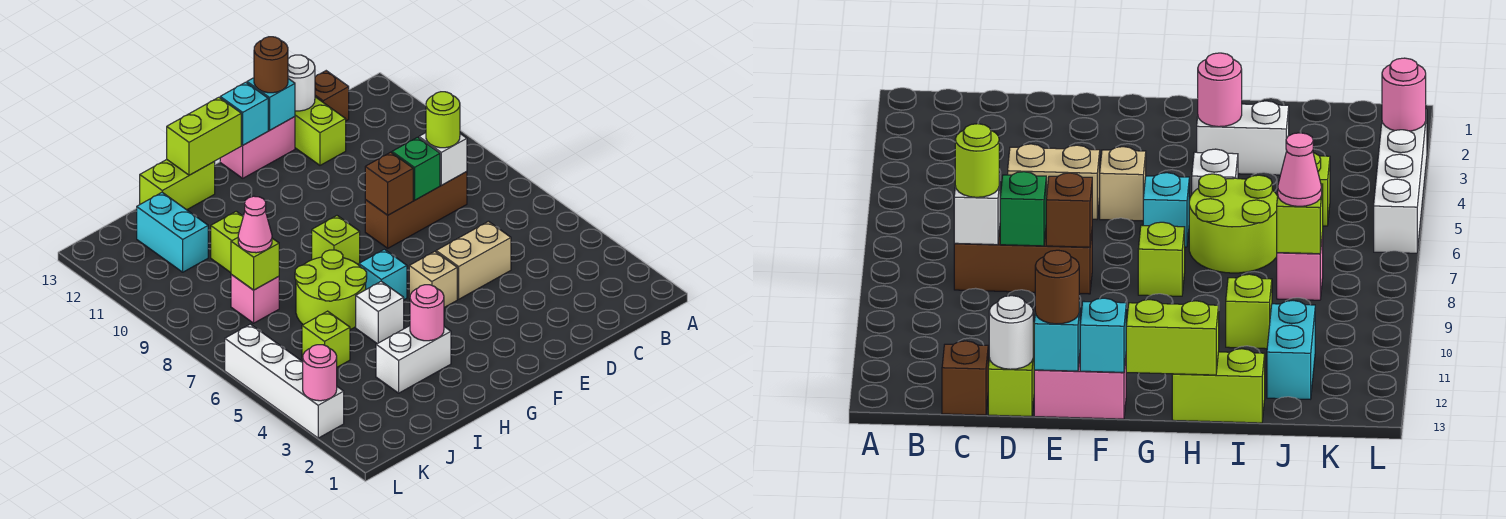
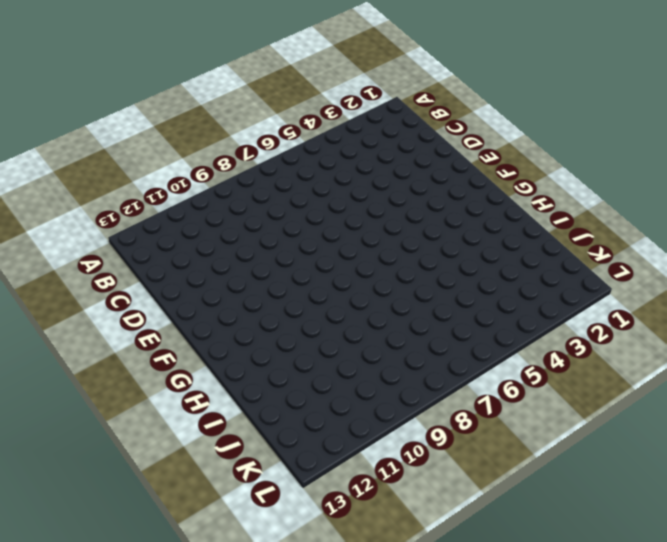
none -> brown brick C8:E8 level 1
none -> brown brick C13 level 1
none -> tan brick D5:E5 level 1
none -> lime brick D12:D13 level 1

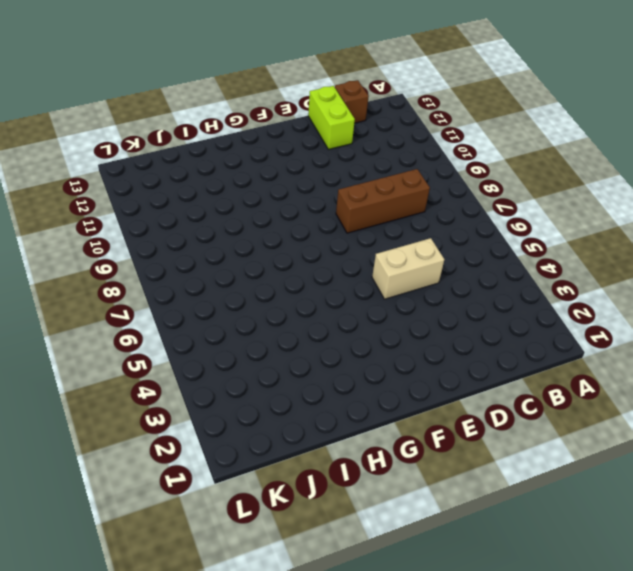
none -> pink brick E13:F13 level 1
none -> tan brick F5 level 1
none -> cyan brick G6 level 1
none -> lime brick G8 level 1

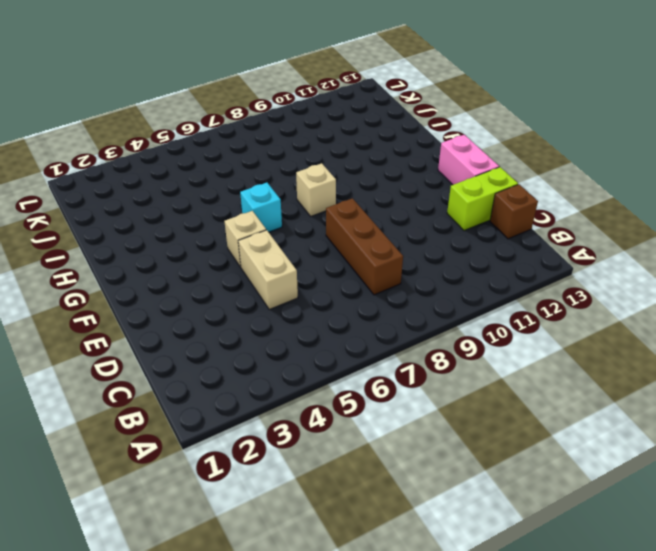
tan brick G8 level 1 -> lime brick G8 level 1
none -> white brick H3:I3 level 1
none -> white brick H5 level 1
none -> lime round brick H6:I7 level 1
none -> lime brick H13:I13 level 1

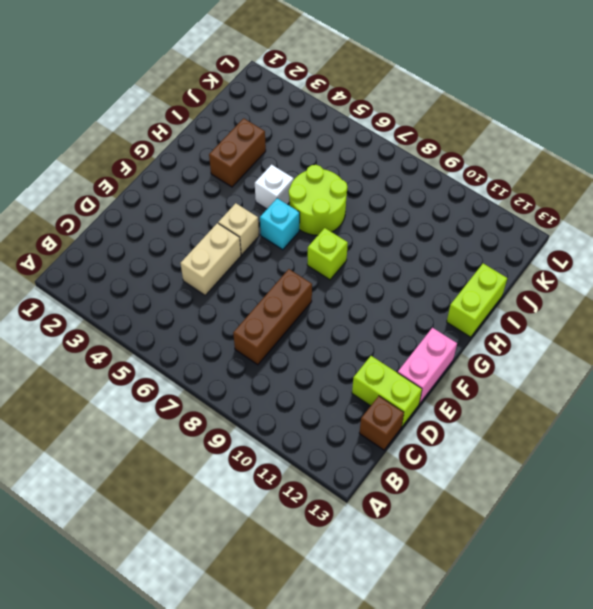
brown brick H3:I3 level 1 -> white brick H3:I3 level 1
none -> lime brick I10 level 1
none -> lime brick J5 level 1
none -> pink brick J8 level 1
none -> cyan brick J11:J12 level 1

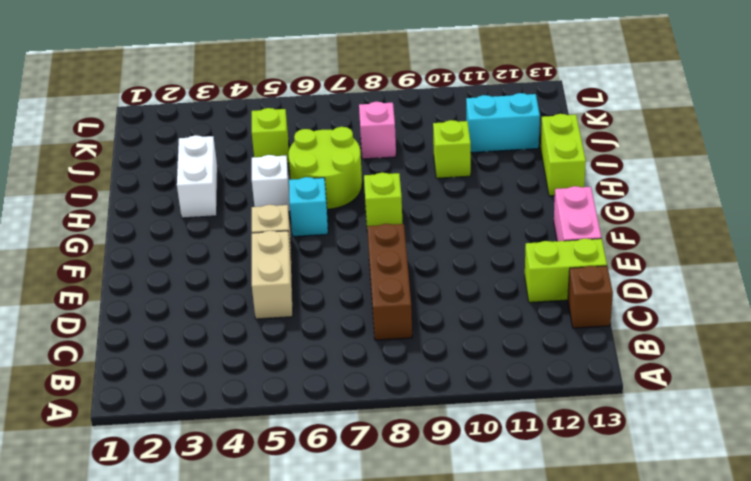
none -> white brick L3:L6 level 1
none -> white brick C8 level 2
none -> green brick D8 level 2
none -> white round brick D13 level 2

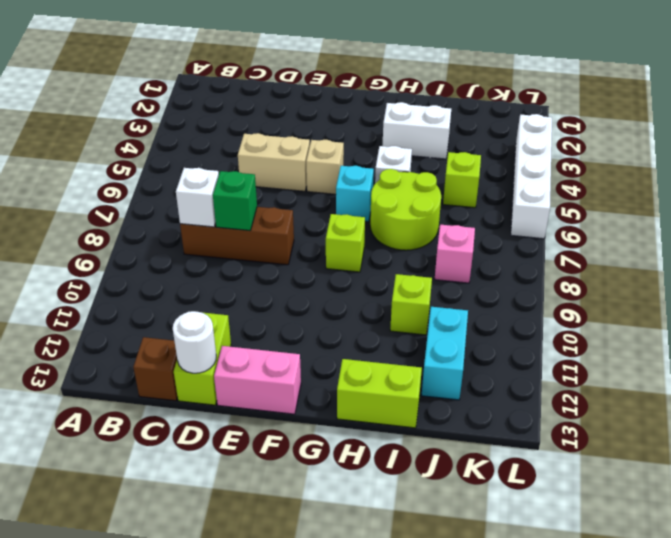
none -> brown brick E8 level 2
none -> cyan brick E13 level 2
none -> cyan brick F13 level 2
none -> lime brick G13:H13 level 2

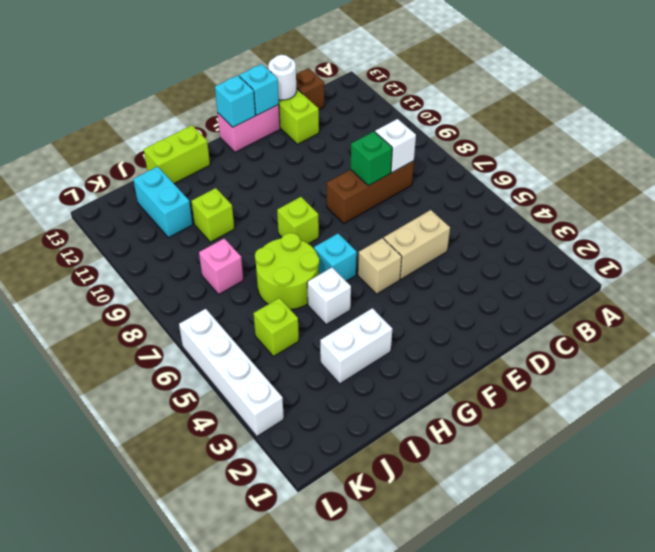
none -> brown brick E8 level 2
none -> lime brick G13:H13 level 2
none -> pink round brick H3 level 2
none -> lime brick J8 level 2

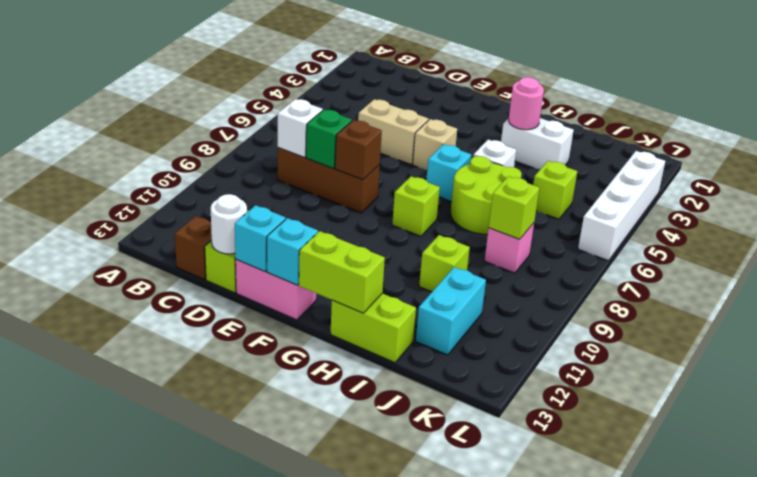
none -> pink round brick L3 level 2
none -> lime round brick C8 level 3
none -> brown round brick E13 level 3
none -> pink cone J8 level 3

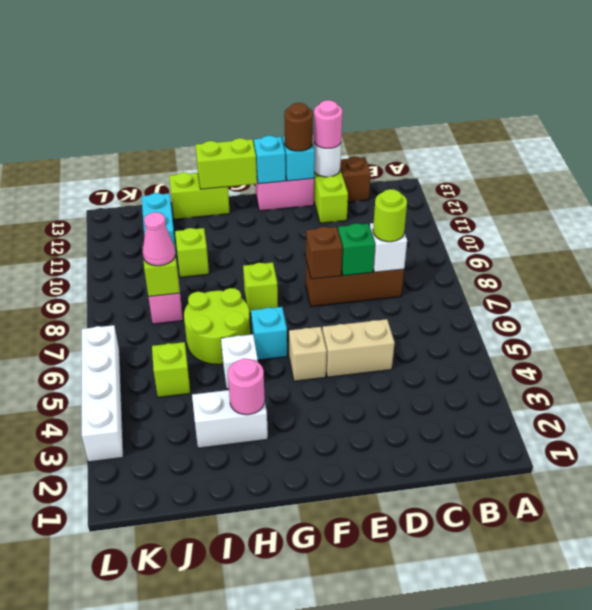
pink round brick D13 level 3 -> pink round brick L3 level 2

